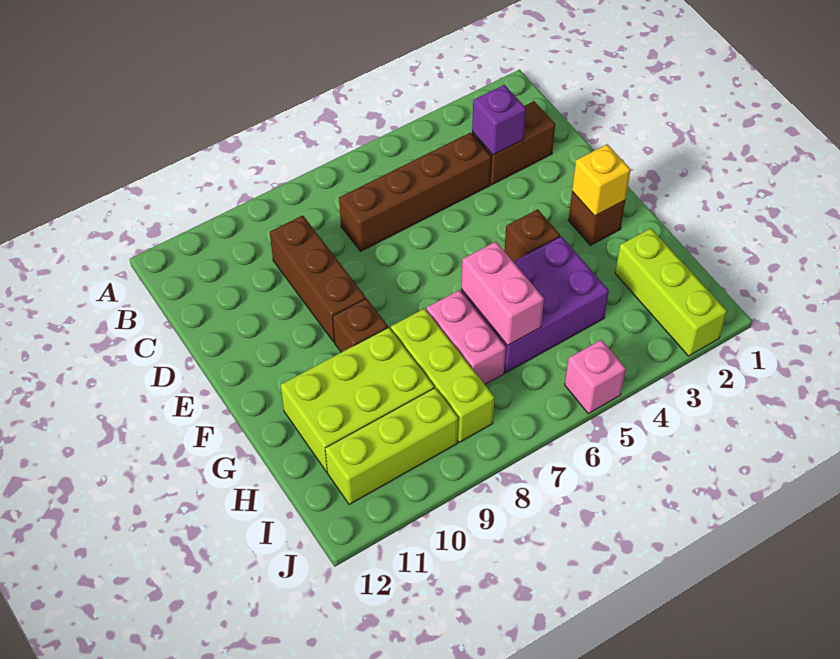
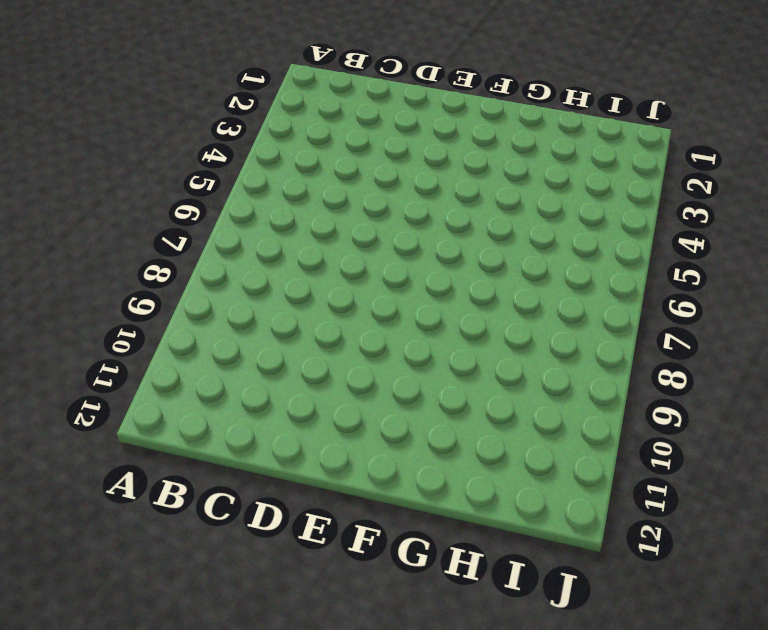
none -> brown brick C2:C3 level 1
none -> brown brick C4:C7 level 1
none -> brown brick C9:E9 level 1

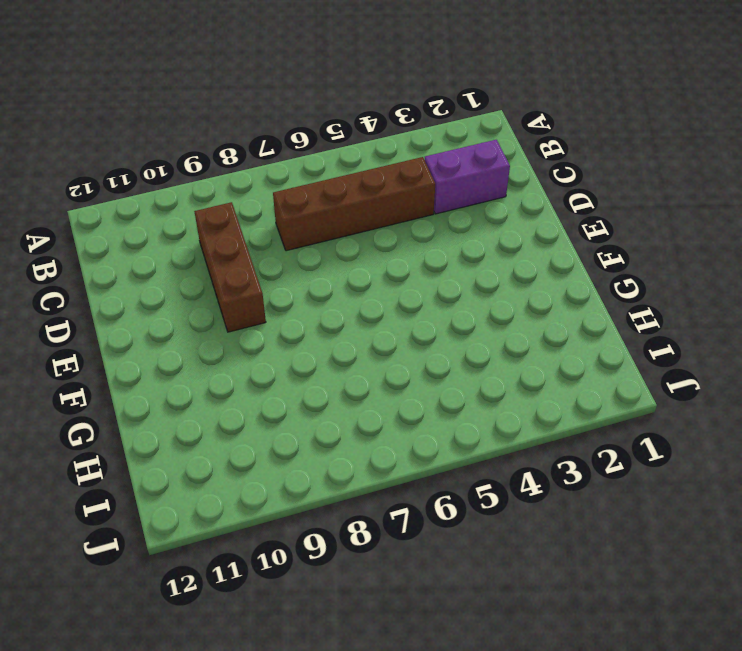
purple brick C2:C3 level 1 -> brown brick C2:C3 level 1
none -> brown brick F2 level 1
none -> brown brick F4 level 1
none -> brown brick F9 level 1

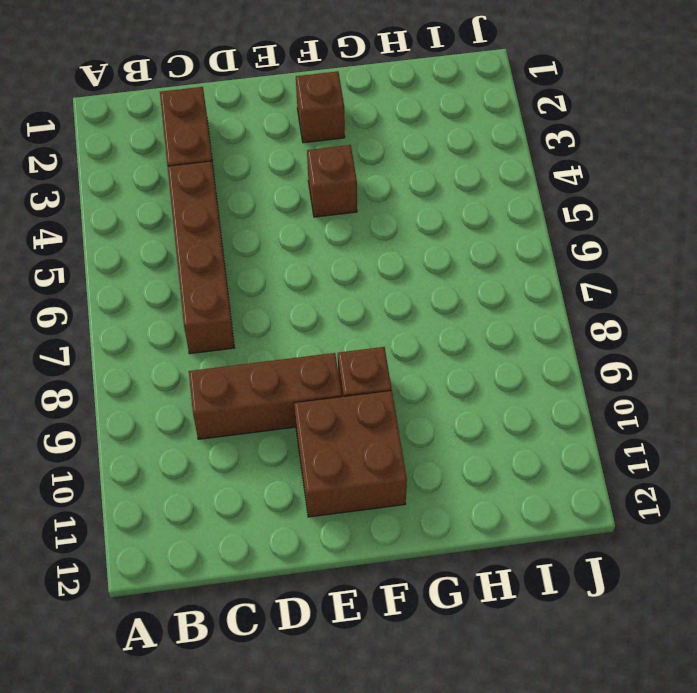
brown brick E10:F11 level 1 -> none
none -> purple brick G4:H6 level 1
none -> pink brick G7:H7 level 1
none -> lime brick G8:I8 level 1

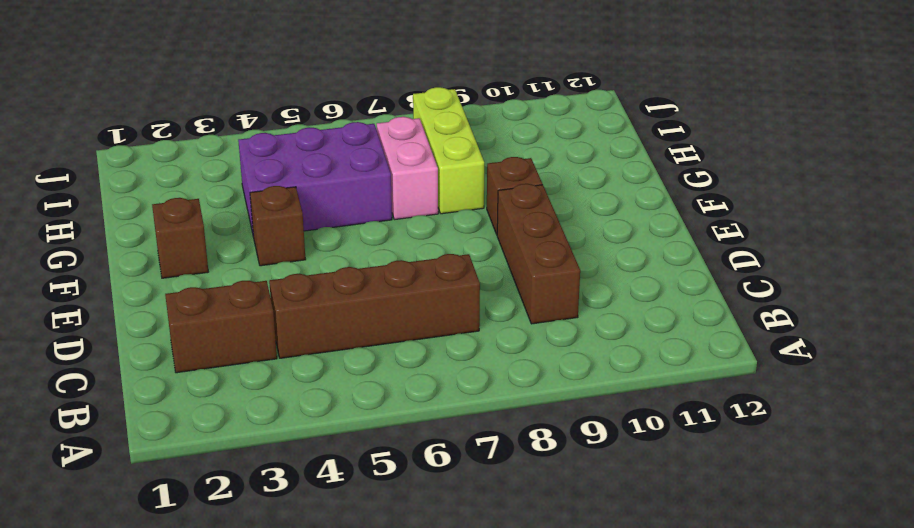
none -> lime brick G9:H11 level 1
none -> lime brick H2:J2 level 1
none -> lime brick I9:I11 level 1

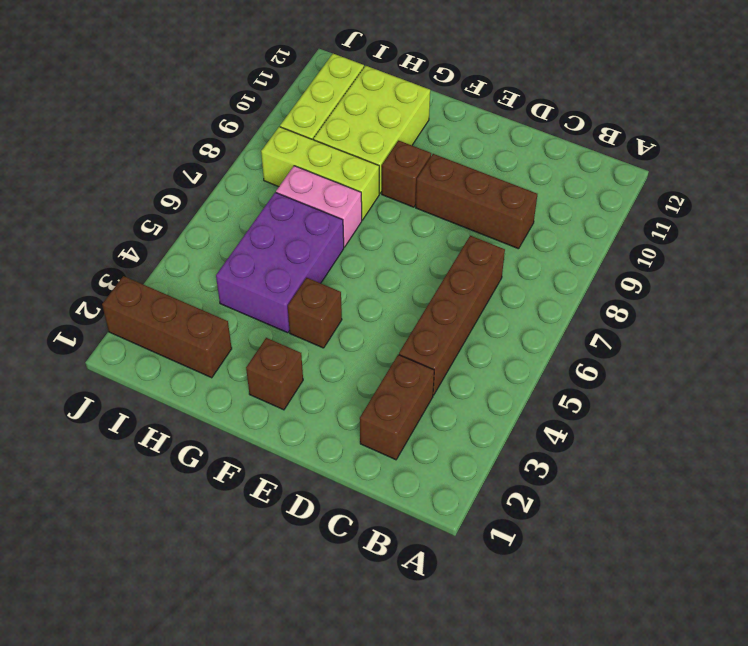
brown brick H2:J2 level 1 -> lime brick H2:J2 level 1
none -> pink brick J5 level 1
none -> purple brick C3 level 2
none -> yellow brick F2 level 2

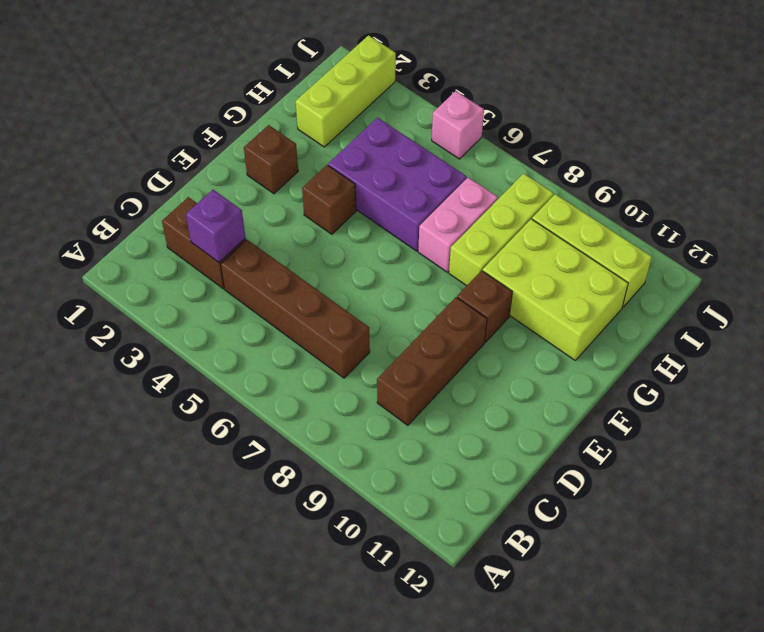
none -> yellow brick F2 level 2
none -> pink brick G6:H6 level 2

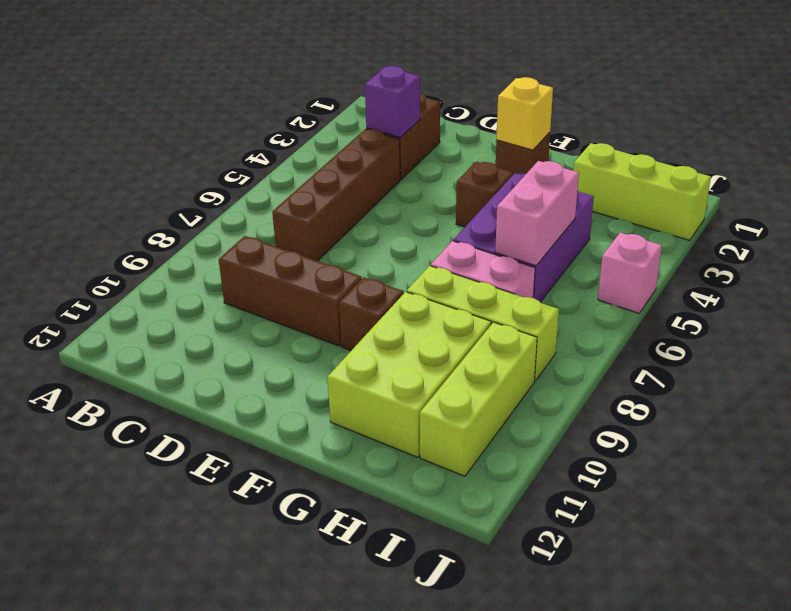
pink brick H5:H6 level 2 -> pink brick G6:H6 level 2

